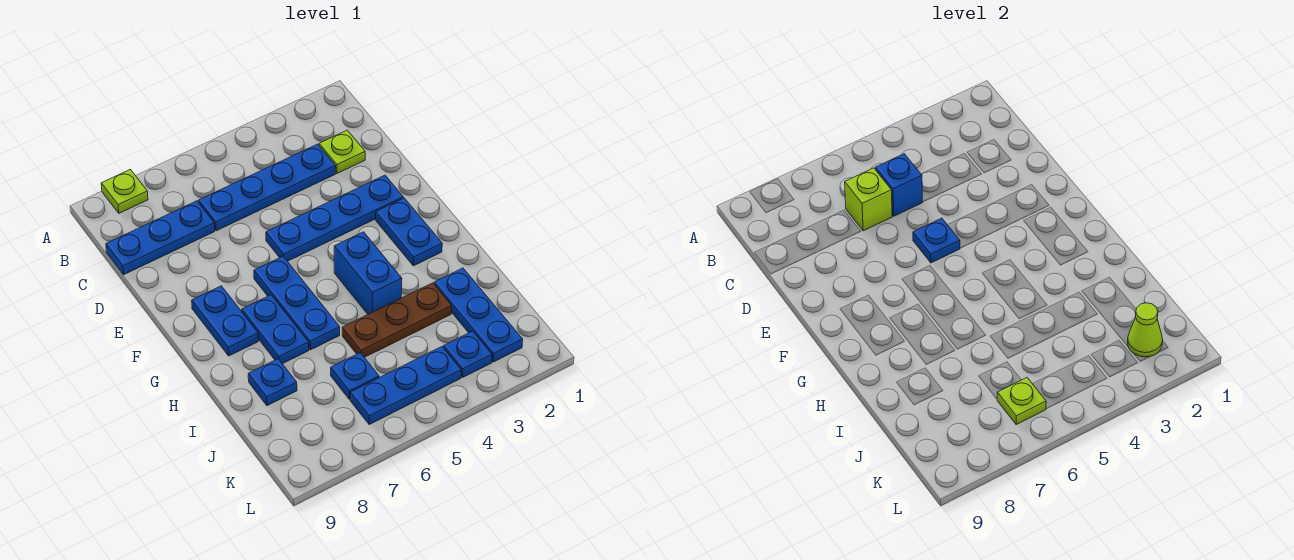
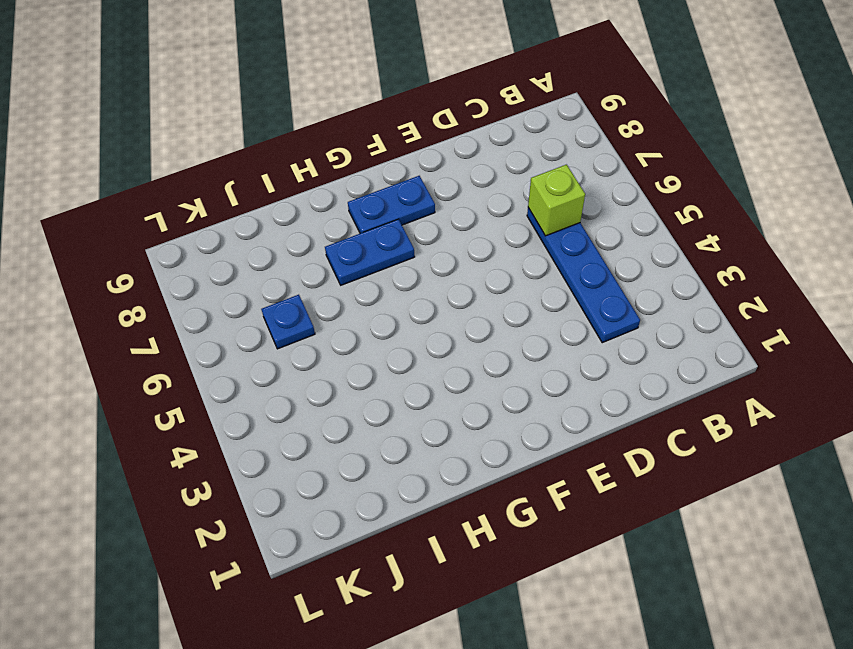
none -> lime plate A8 level 1
none -> lime plate C2 level 1
none -> blue plate C7:C9 level 1

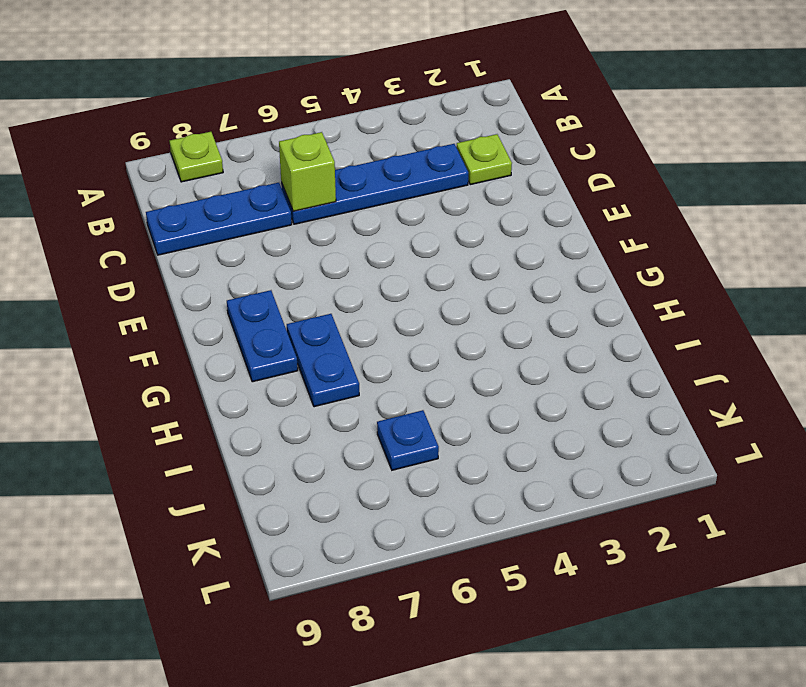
none -> blue plate E2:E5 level 1
none -> blue plate F2:G2 level 1
none -> blue plate F6:H6 level 1

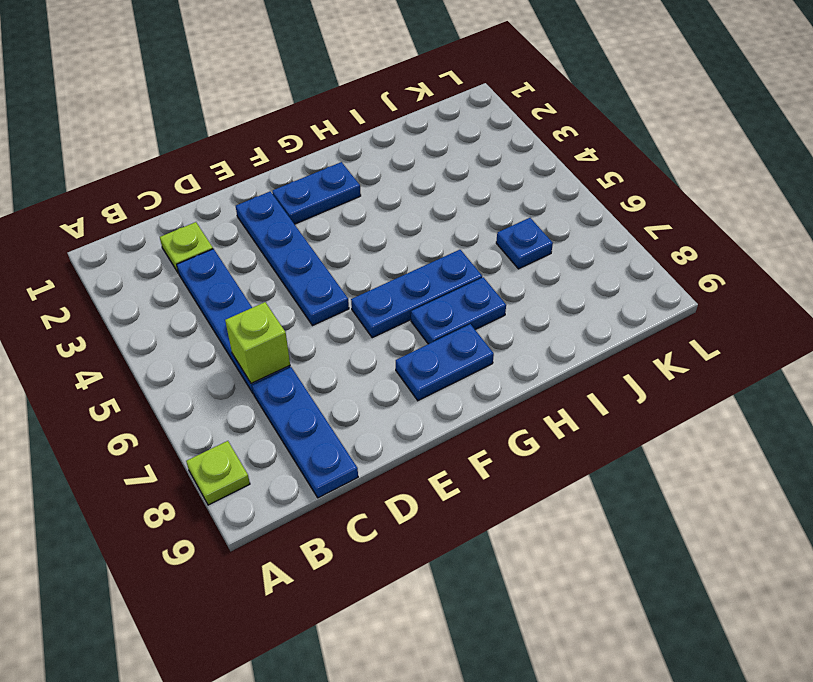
none -> blue brick G4:H4 level 1
none -> blue plate I2:K2 level 1
none -> brown plate I3:I5 level 1

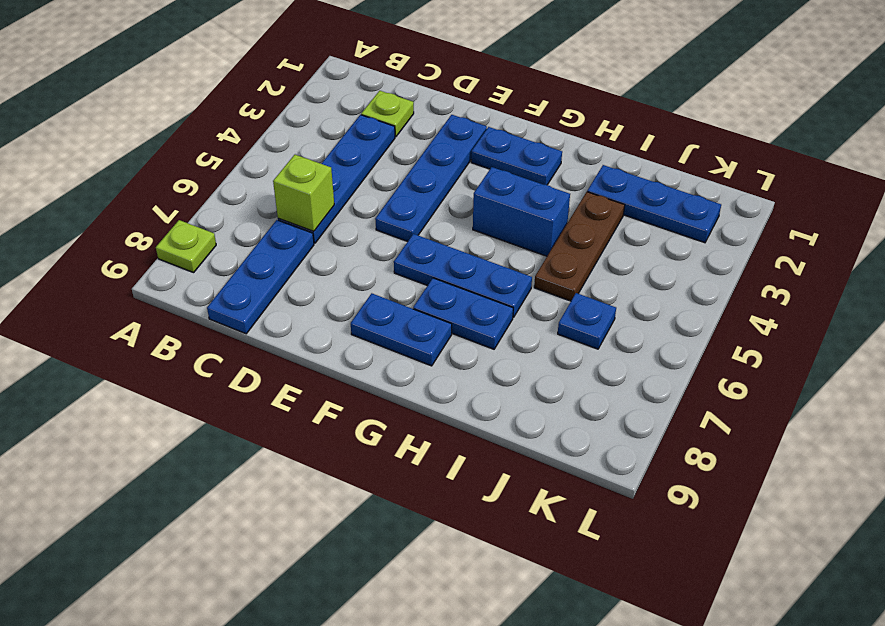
none -> blue plate I8 level 1
none -> blue plate K3 level 1
none -> blue plate K4:K6 level 1

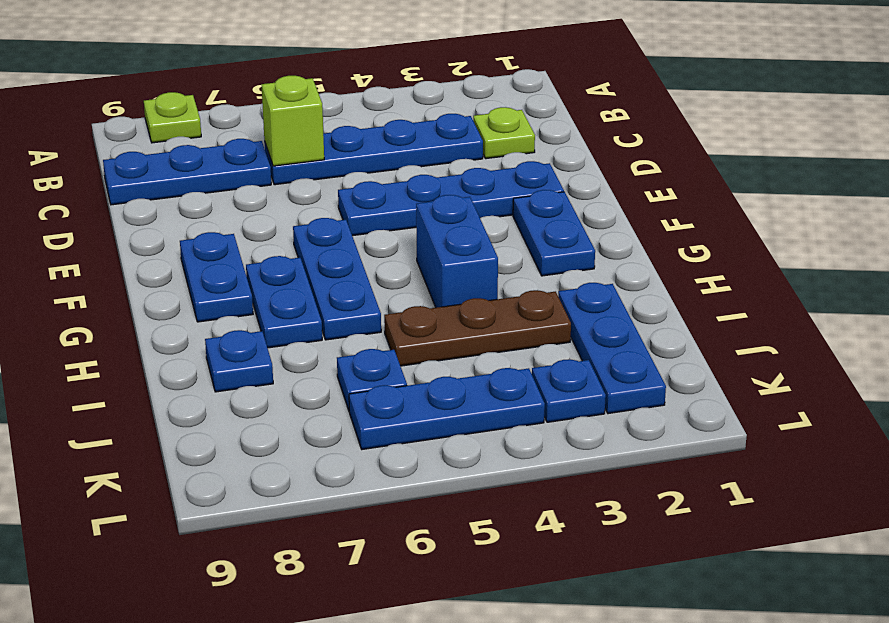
none -> blue brick C5 level 2
none -> blue plate E5 level 2
none -> lime cone K2 level 2

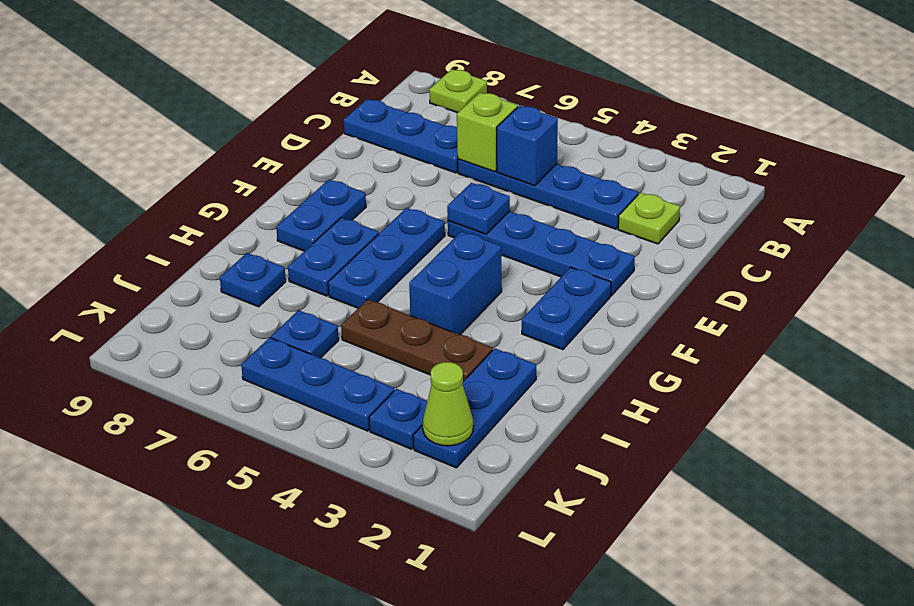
none -> lime plate K6 level 2

